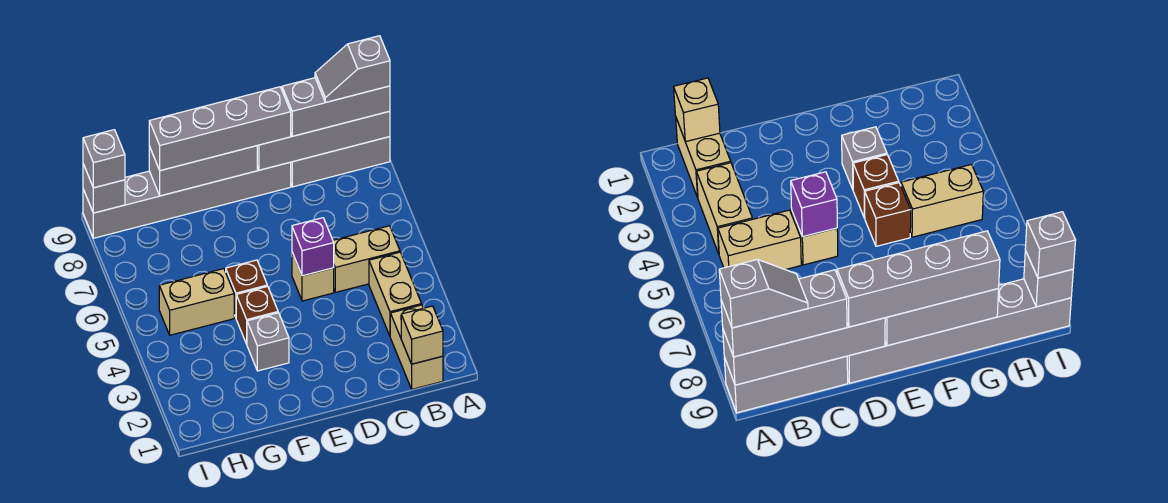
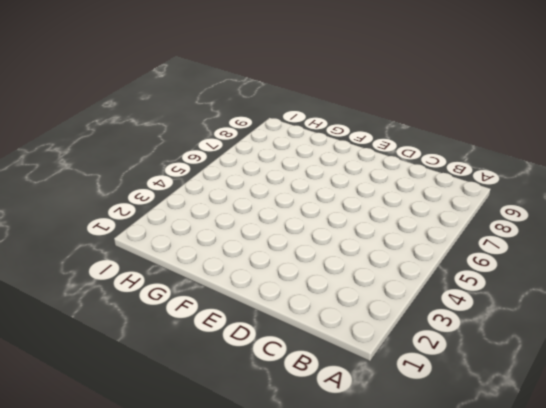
none -> grey brick A9:C9 level 1
none -> tan brick B1:B2 level 1
none -> tan brick B3:B4 level 1

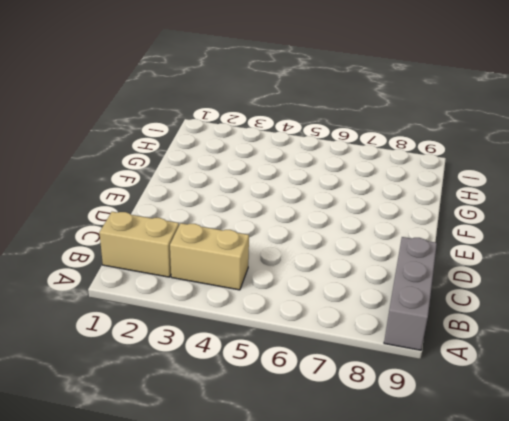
none -> tan brick B5:C5 level 1
none -> tan brick D5 level 1
none -> grey brick D9:I9 level 1

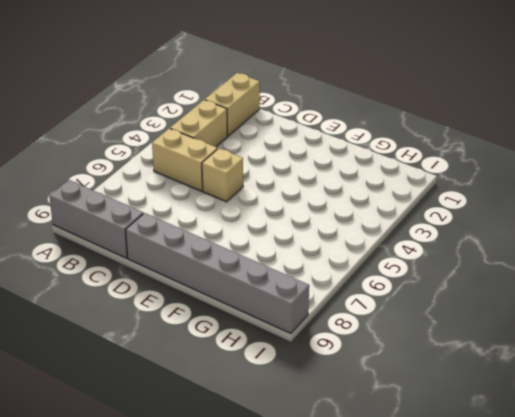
none -> grey brick F3 level 1
none -> brown brick F4 level 1
none -> brown brick F5 level 1

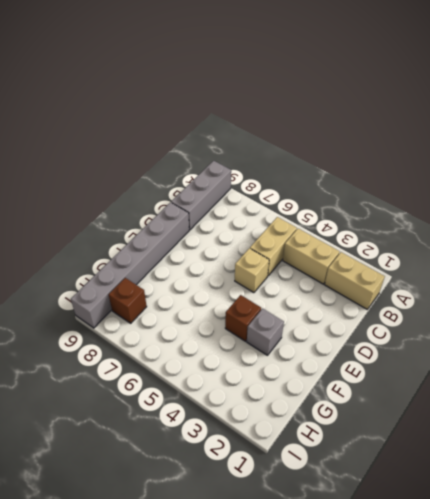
brown brick H8 level 1 -> brown brick F5 level 1
none -> tan brick G5:H5 level 1
none -> grey brick A9:D9 level 2
none -> tan brick B1 level 2

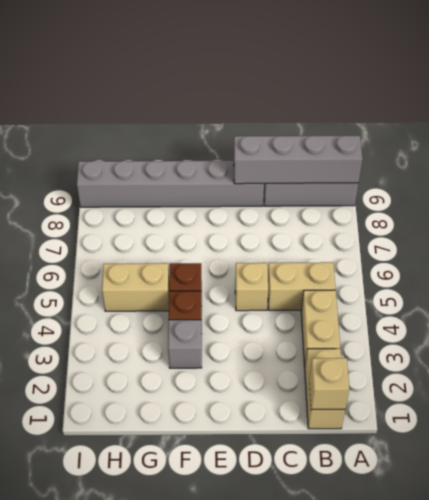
none -> purple brick D5 level 2
none -> grey brick E9:G9 level 2
none -> grey brick I9 level 2

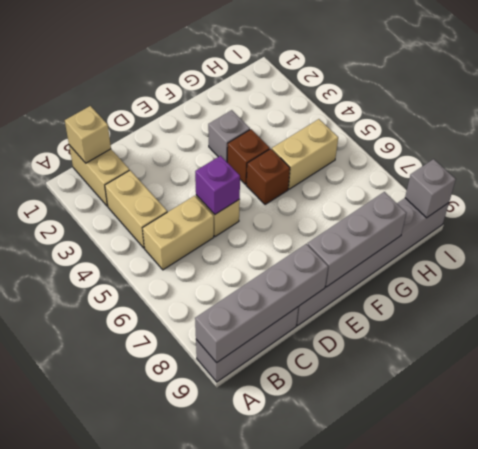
none -> grey brick A9:C9 level 3
none -> grey brick D9:G9 level 3
none -> grey brick I9 level 3

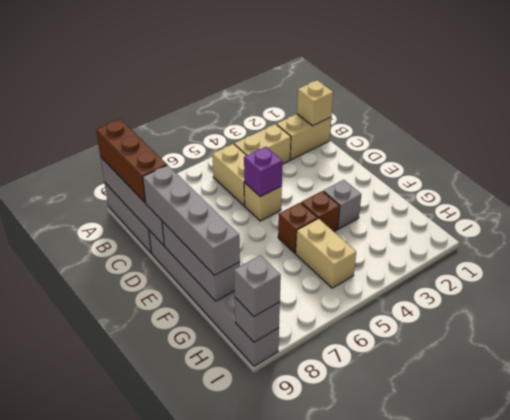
brown brick A9:C9 level 3 -> grey brick A9:C9 level 3
none -> grey slope A9:B9 level 4 top A

